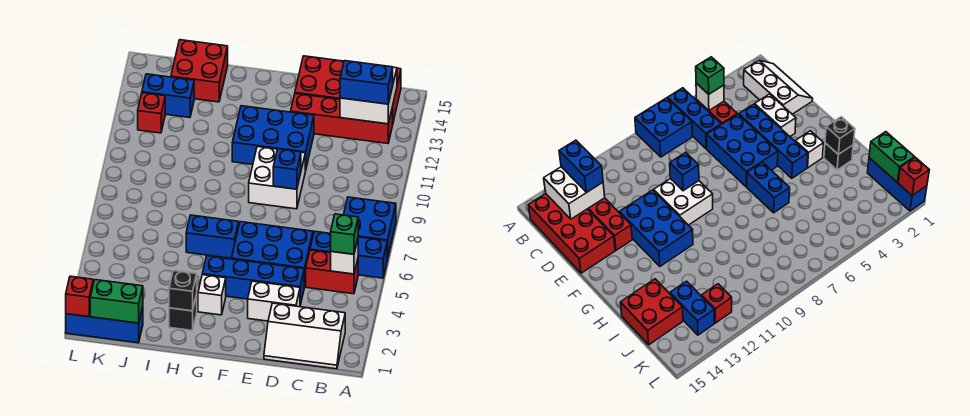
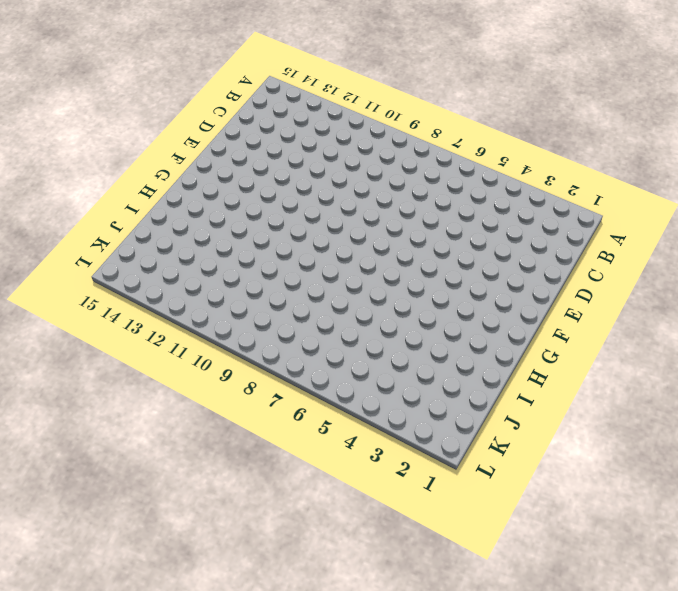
none -> blue brick A6:C6 level 1
none -> blue brick A7:B8 level 1
none -> white slope B1:D2 level 1 top 2

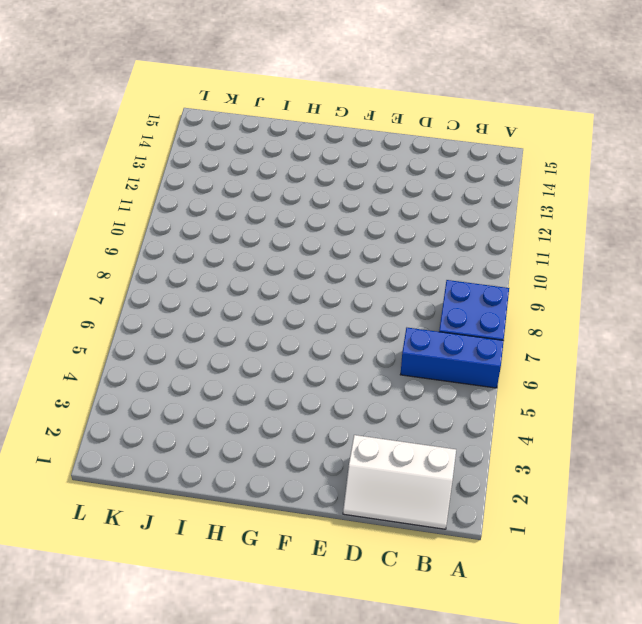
none -> red brick B5:C5 level 1
none -> red brick B13:E13 level 1
none -> red brick B14:E15 level 1

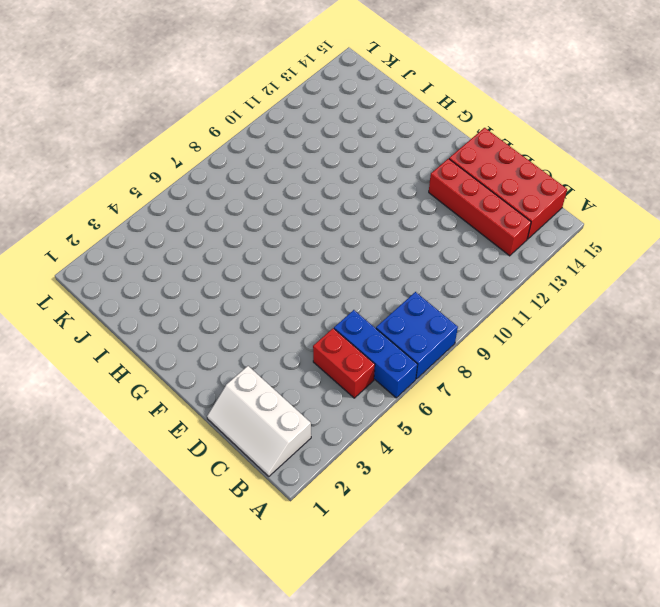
none -> white brick D3:E3 level 1
none -> blue brick D4:G4 level 1
none -> blue brick D5:F6 level 1

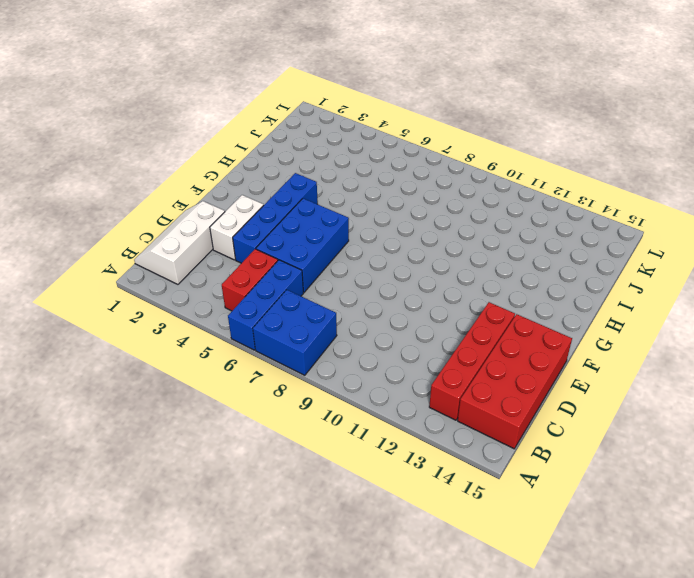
none -> white brick E9:F10 level 1
none -> blue brick E11:G12 level 1
none -> white brick G3 level 1

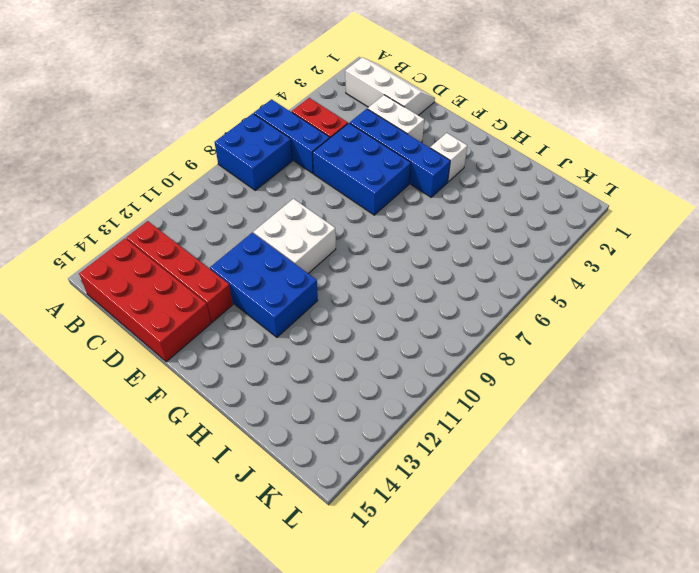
none -> blue brick G6:H6 level 1
none -> black brick H2 level 1
none -> red brick I14:J15 level 1

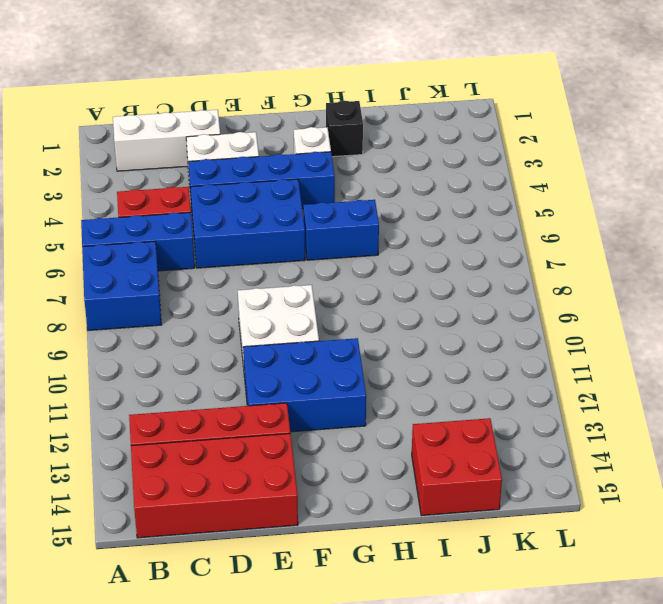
none -> blue brick J1:L1 level 1
none -> blue brick J13:K13 level 1
none -> red brick K12 level 1

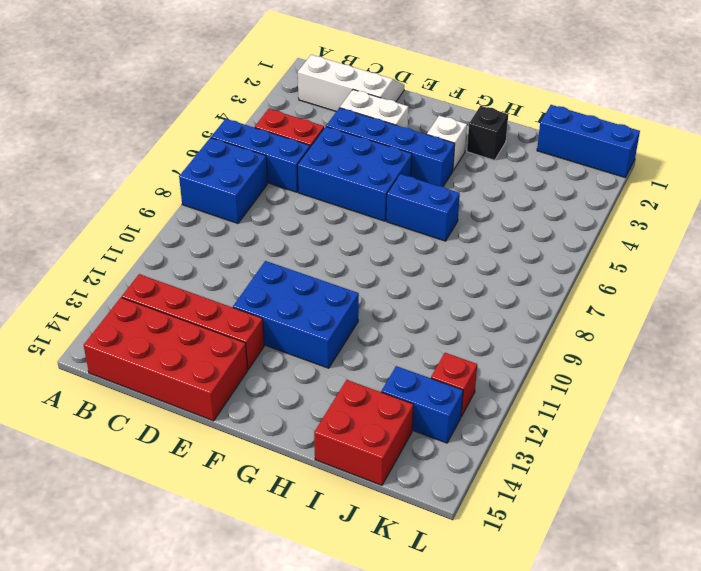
none -> white brick E9:F10 level 1
none -> white brick B5 level 2
none -> white brick B13:C14 level 2

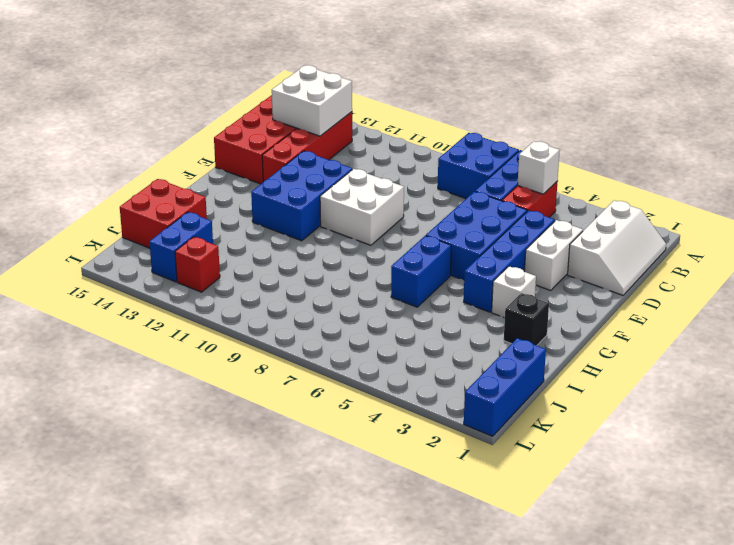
none -> blue brick E9 level 2
none -> black brick H2 level 2
none -> green brick J1:K1 level 2

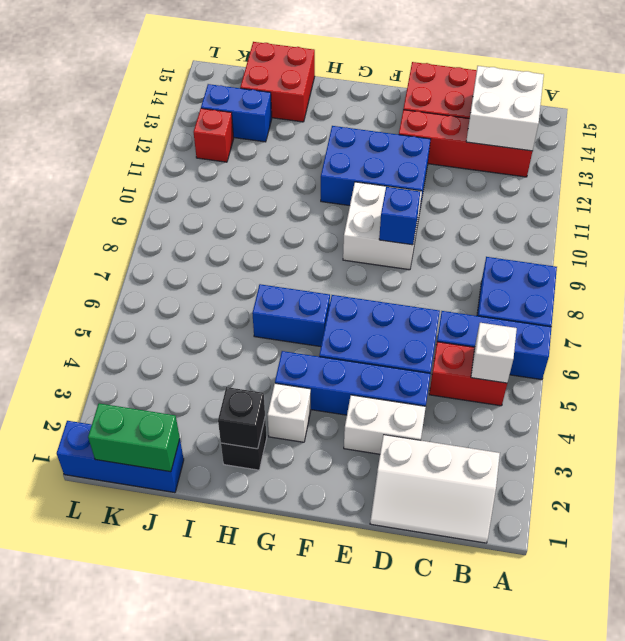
none -> red brick L1 level 2
none -> green brick B5 level 3
none -> blue brick B13:C13 level 3

